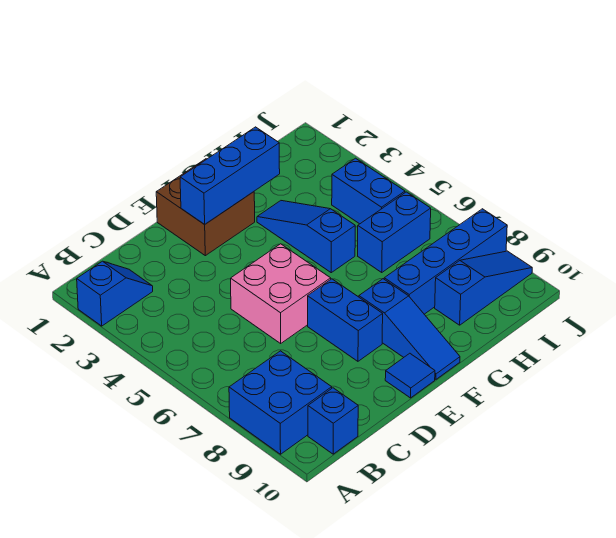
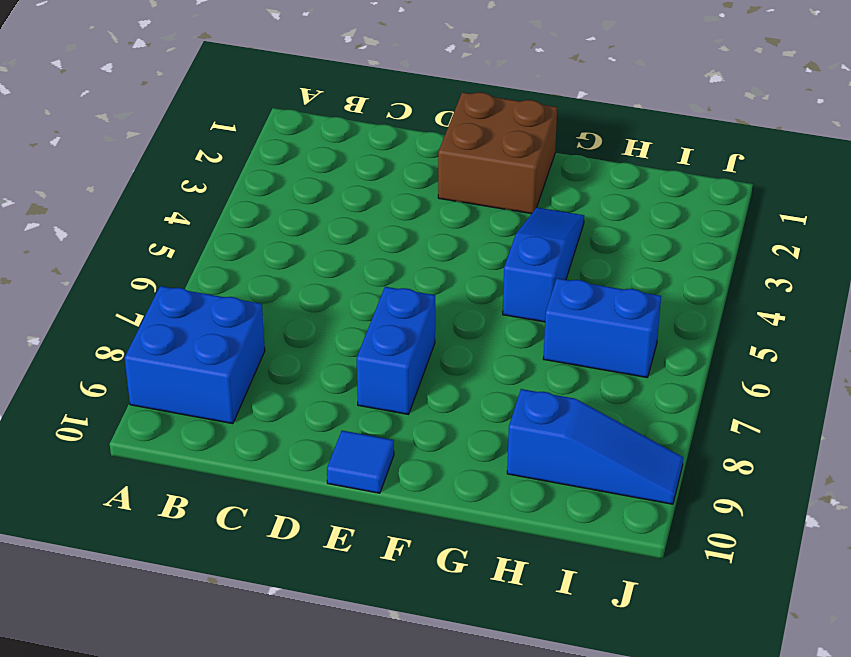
none -> blue slope A2:B2 level 1 top A
none -> blue brick B10 level 1
none -> pink brick D5:E6 level 1

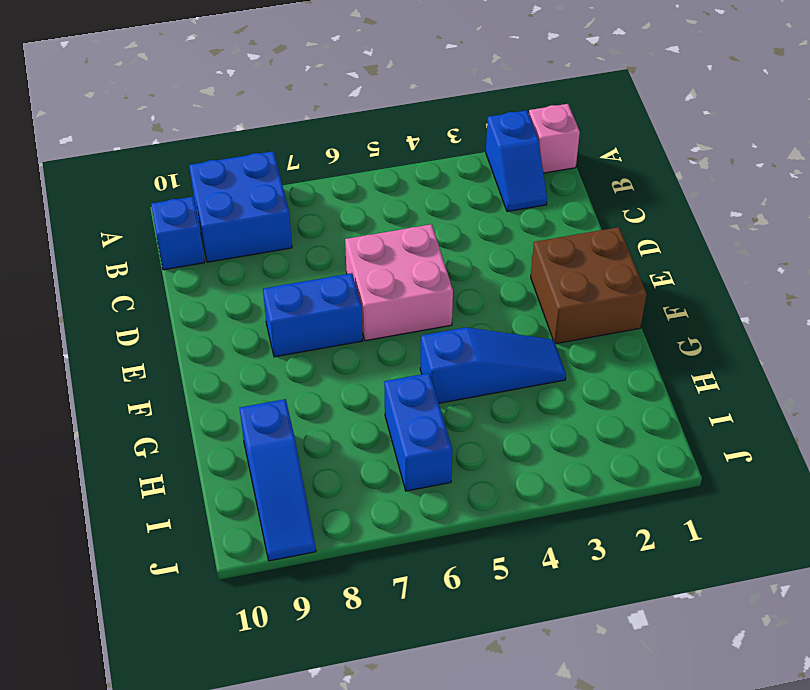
pink brick A1 level 1 -> none
none -> blue tile E10 level 1
none -> blue slope F8:F10 level 1 top 8
none -> blue brick G8:J8 level 1

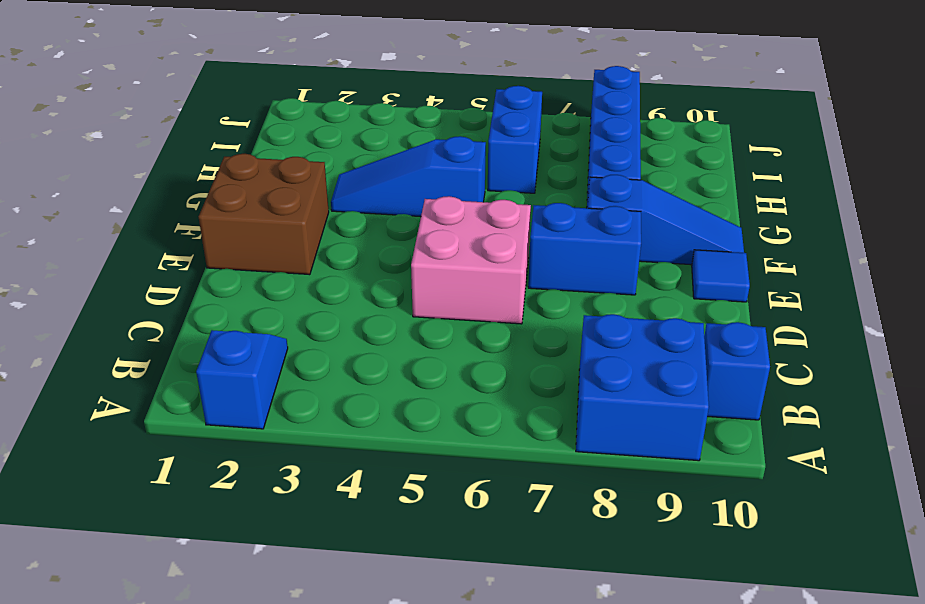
none -> blue slope H9:J9 level 1 top H
none -> blue brick I4:I5 level 1
none -> blue brick E2:G2 level 2

